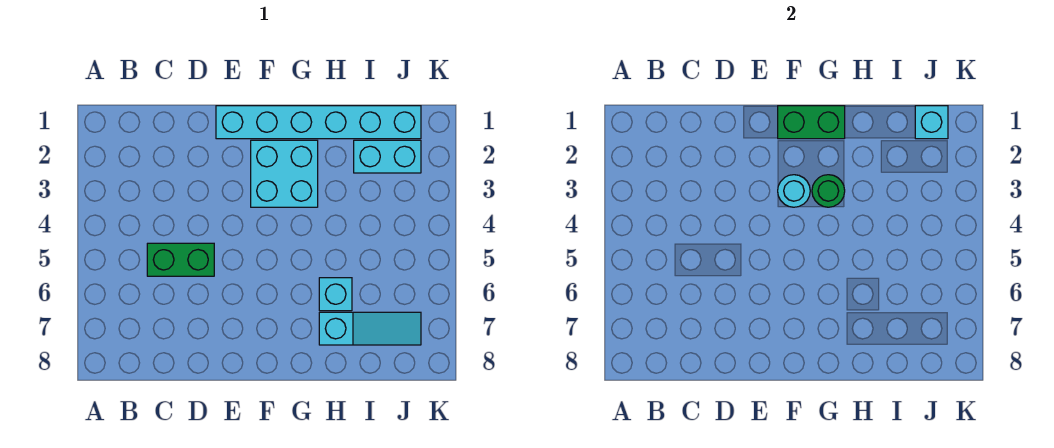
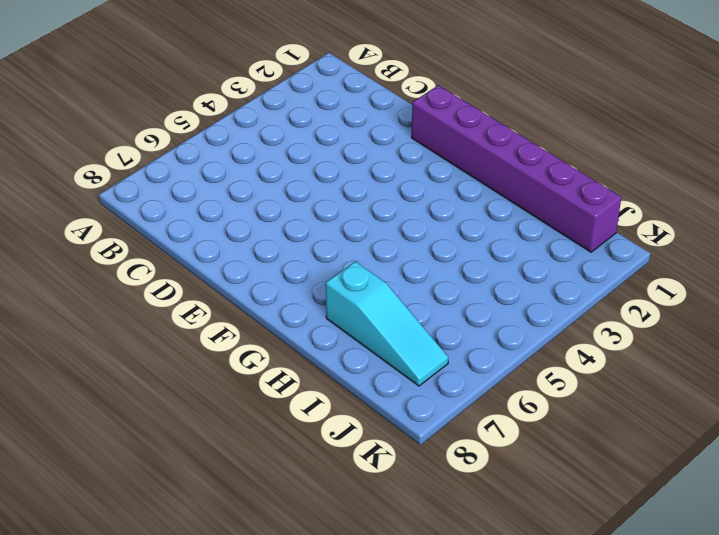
purple brick E1:J1 level 1 -> cyan brick E1:J1 level 1
none -> green brick C5:D5 level 1
none -> cyan brick F2:G3 level 1

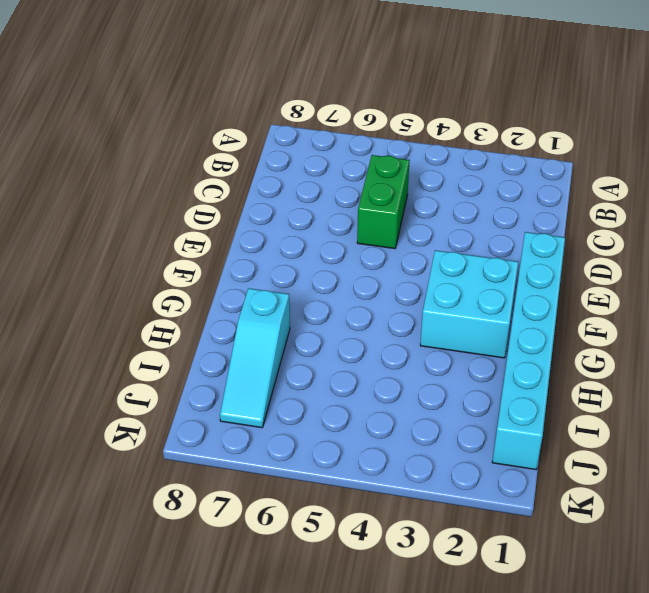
none -> cyan brick H6 level 1
none -> cyan brick I2:J2 level 1

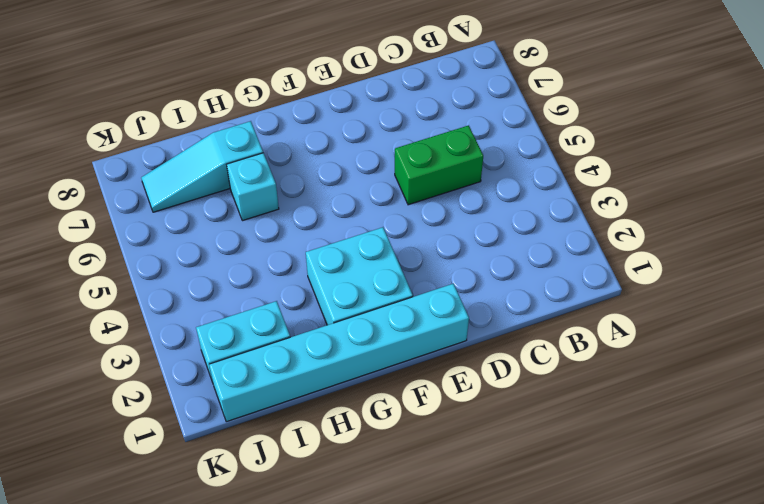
none -> green brick F1:G1 level 2
none -> cyan round brick F3 level 2

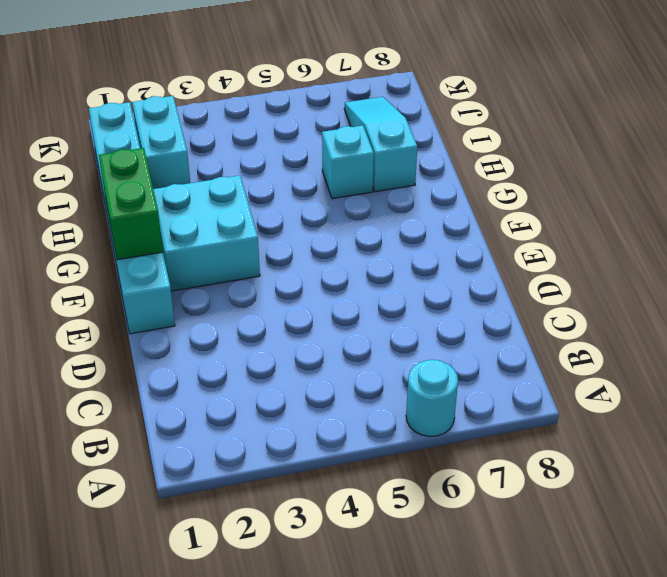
cyan round brick A6 level 1 -> cyan round brick F3 level 2
none -> green brick C5:D5 level 1
none -> green round brick G3 level 2

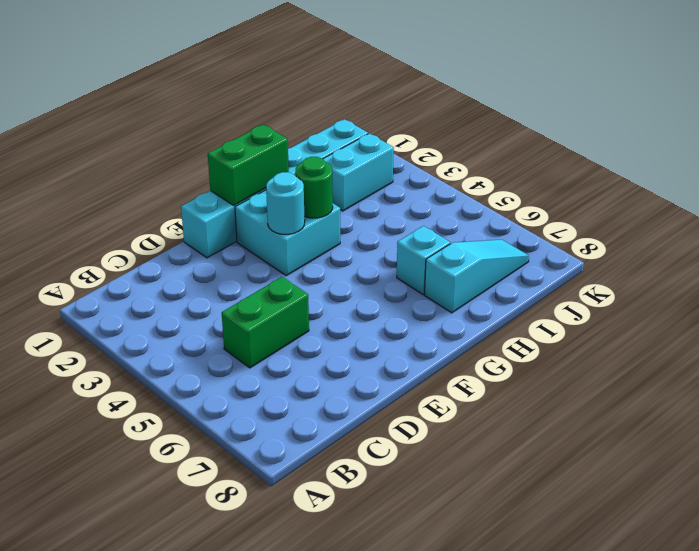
none -> cyan brick J1 level 2

